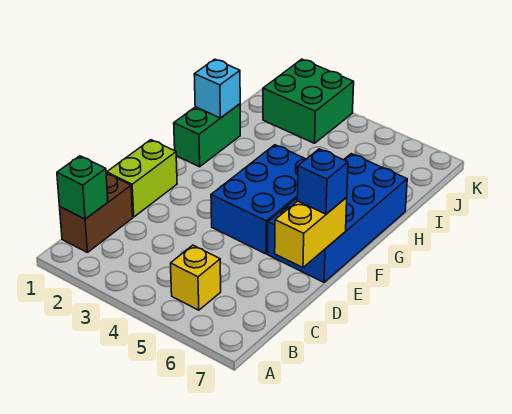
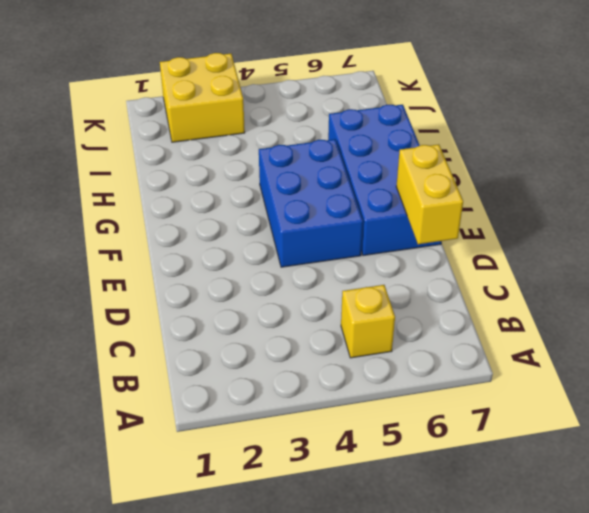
yellow brick J2:K3 level 1 -> green brick J2:K3 level 1
none -> brown brick B1:C1 level 1
none -> lime brick D1:E1 level 1

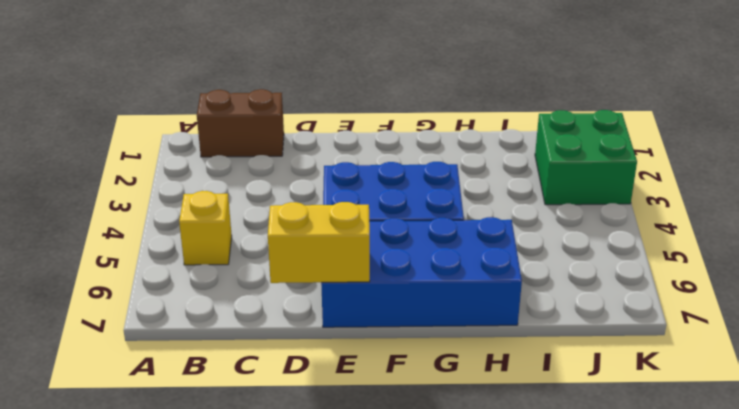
none -> lime brick D1:E1 level 1
none -> green brick G1:H1 level 1

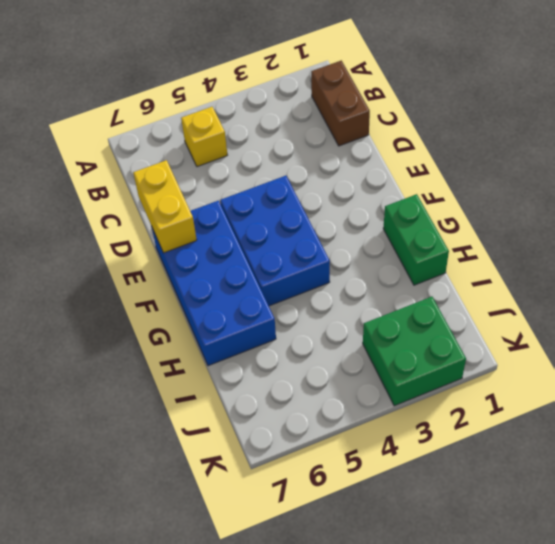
none -> lime brick D1:E1 level 1
none -> green brick B1 level 2

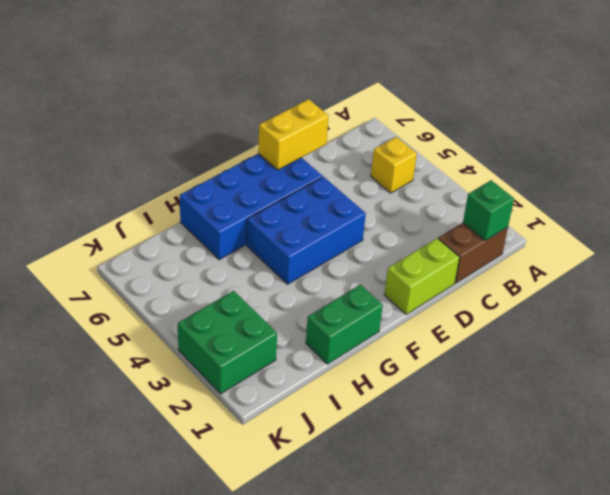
none -> cyan brick H1 level 2
none -> blue brick E7 level 3

